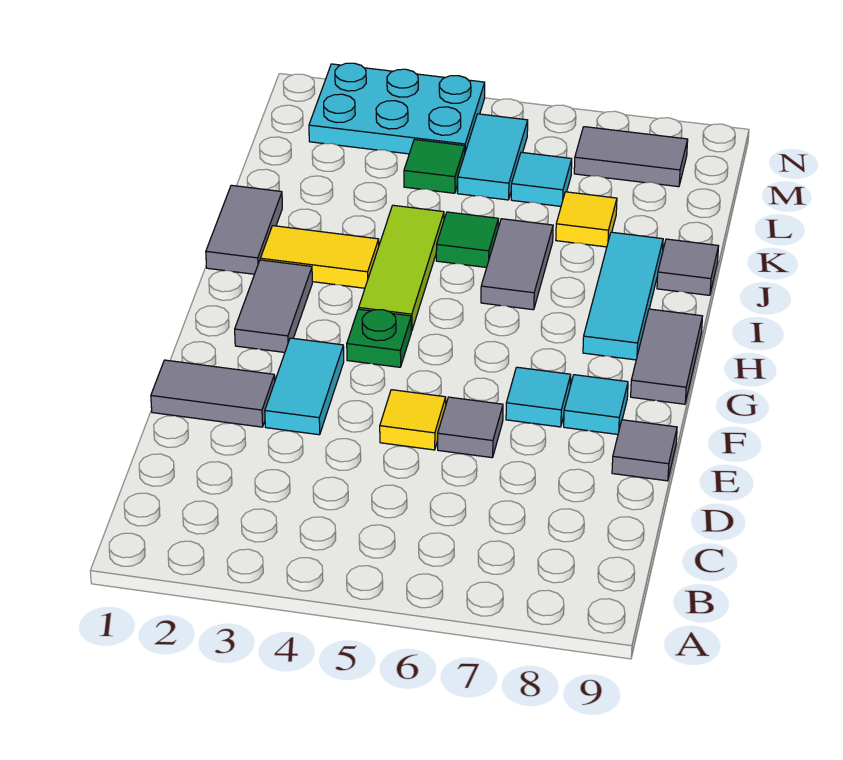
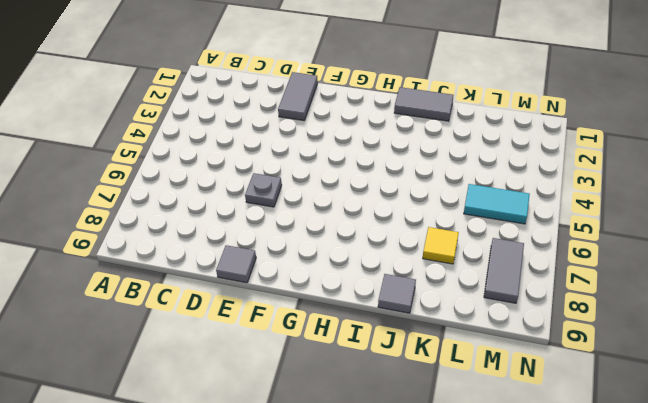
grey plate E6 level 1 -> grey tile E6 level 1
none -> cyan tile E3:F3 level 1
none -> yellow tile E5 level 1
none -> cyan tile F7 level 1

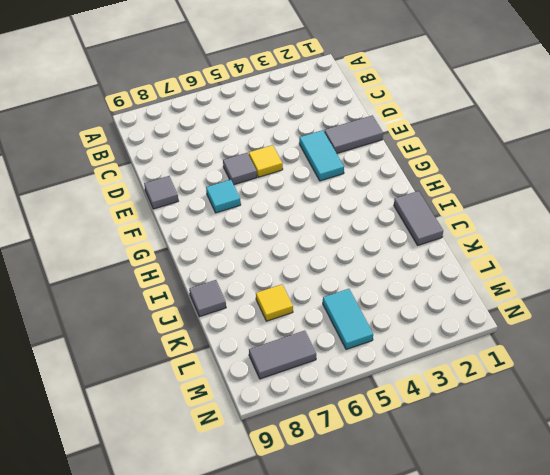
none -> cyan tile F8 level 1
none -> grey tile G2:H2 level 1
none -> green plate G4 level 1

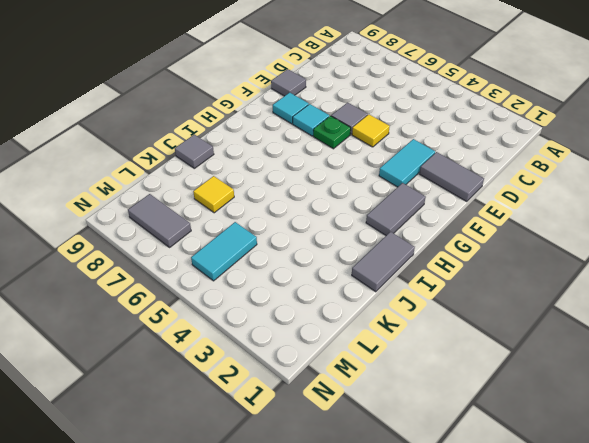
green plate F6 level 1 -> green plate G4 level 1
none -> grey tile G9:H9 level 1
none -> lime tile H4:J4 level 1
none -> cyan tile H8:J8 level 1

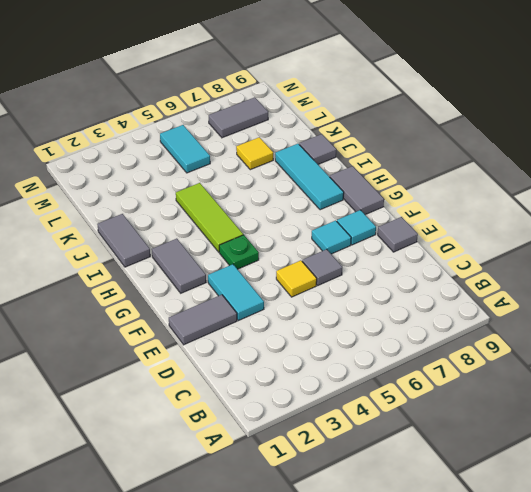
none -> yellow tile I2:I3 level 1
none -> grey tile I6:J6 level 1
none -> green tile J5 level 1

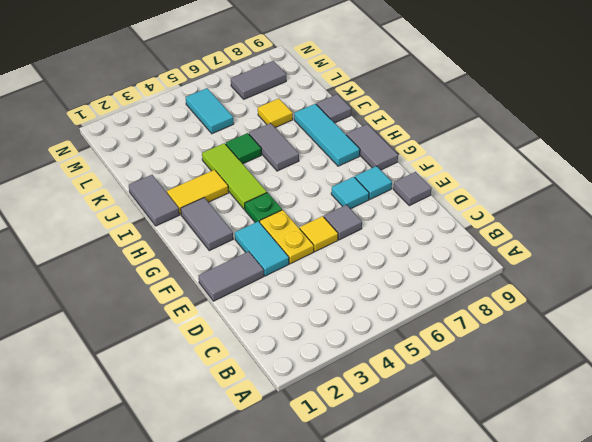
yellow plate E4:F4 level 1 -> none
none -> green tile L4 level 1
none -> cyan tile L6 level 1
none -> cyan plate M2:N4 level 1

